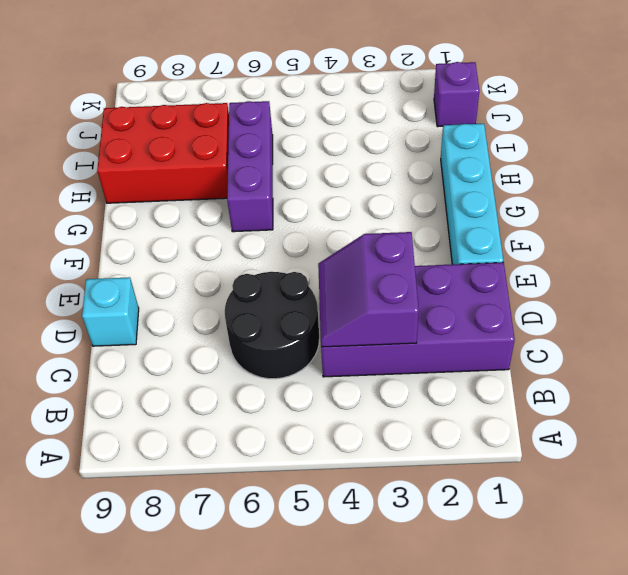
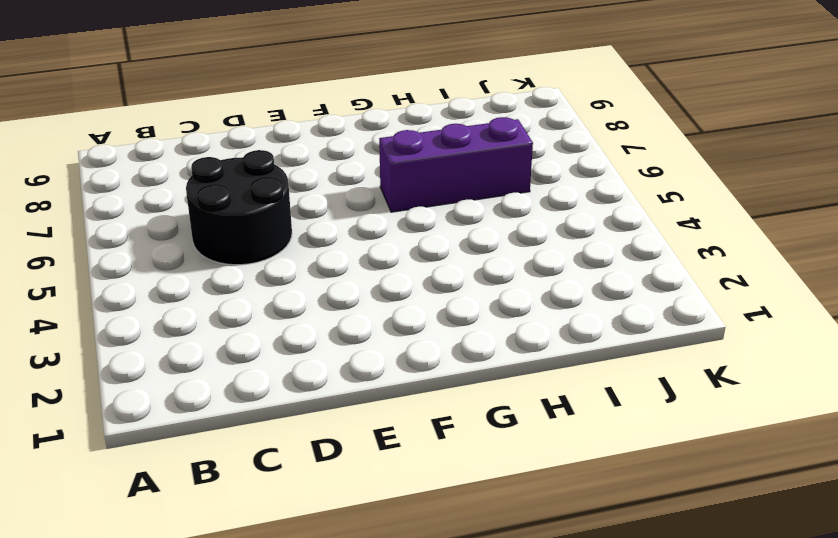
none -> purple brick C1:D4 level 1
none -> cyan brick D9 level 1

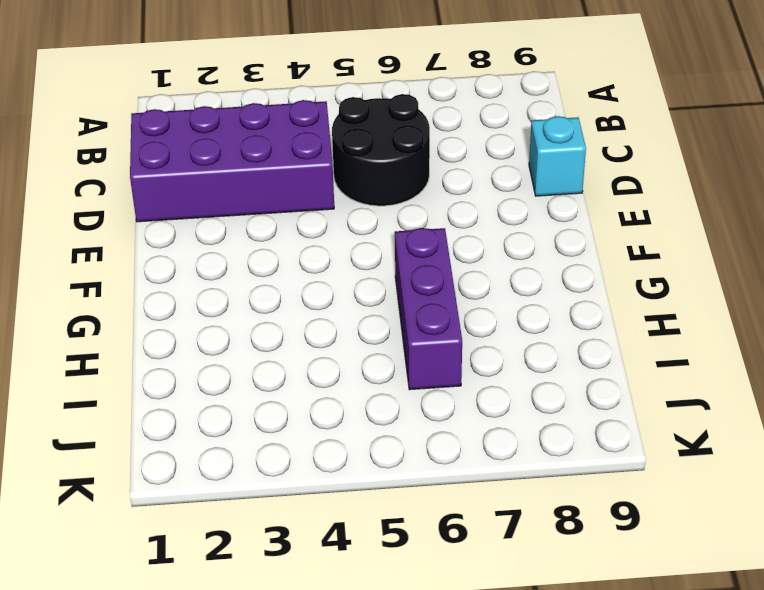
none -> cyan brick E1:H1 level 1
none -> red brick H7:I9 level 1

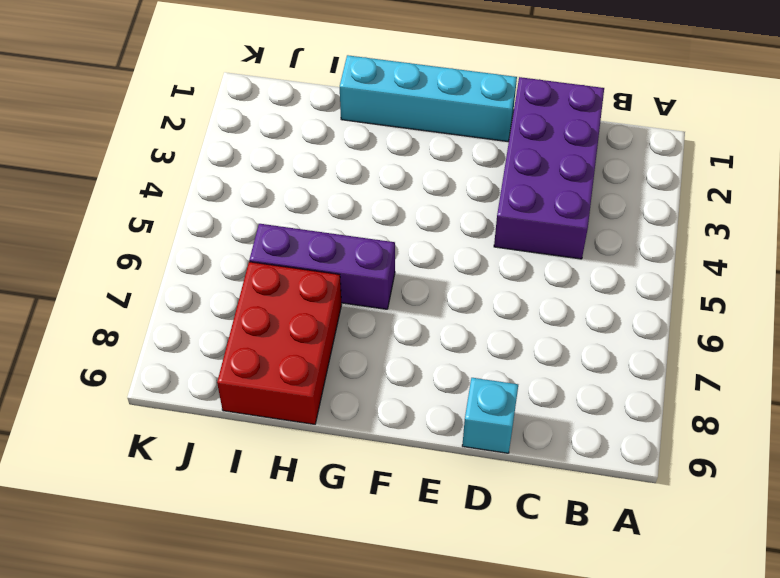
none -> black round brick C5:D6 level 1
none -> purple brick J1 level 1

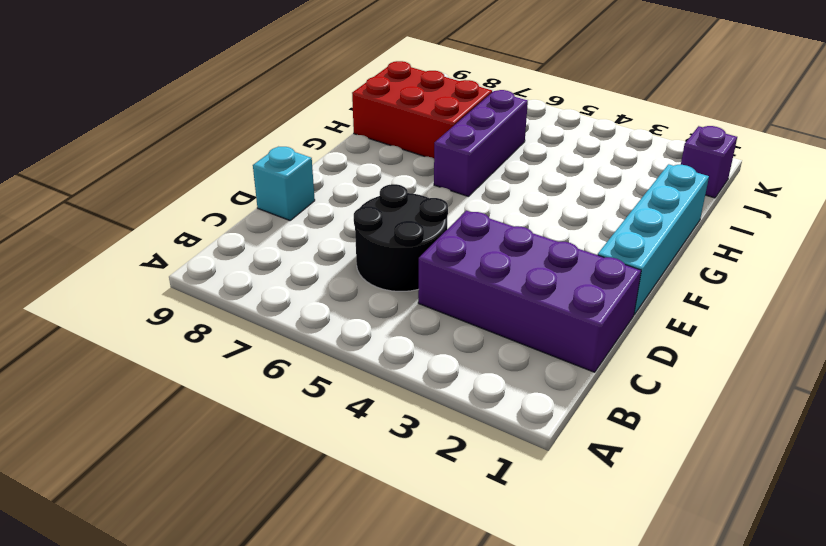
none -> purple slope C3:D4 level 2 top 3

